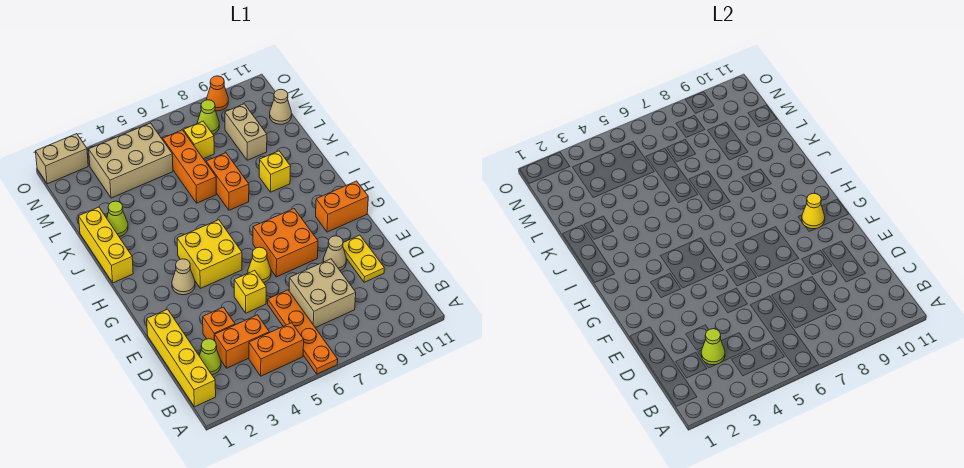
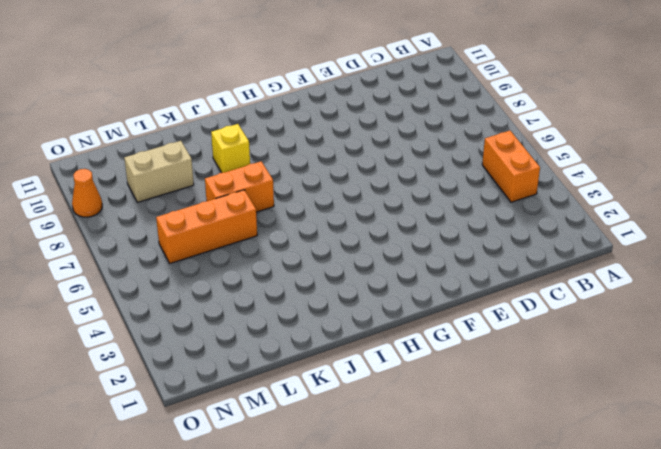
none -> orange plate A6:D6 level 1
none -> yellow brick B1:E1 level 1
none -> lime cone C2 level 1

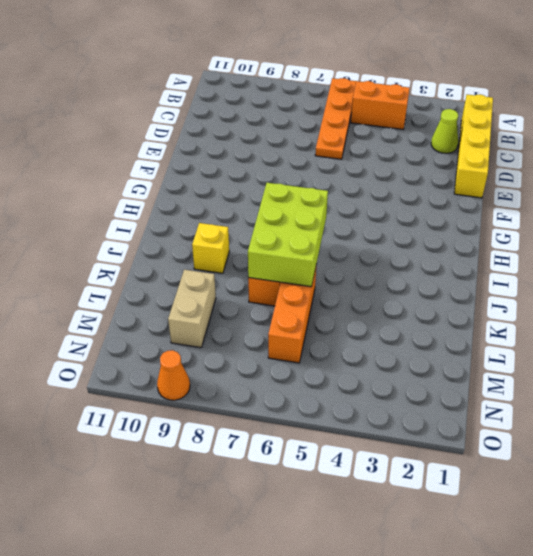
lime brick I6:K7 level 2 -> none
none -> orange brick C3:C4 level 1
none -> tan brick C7:D8 level 1
none -> orange brick D3 level 1

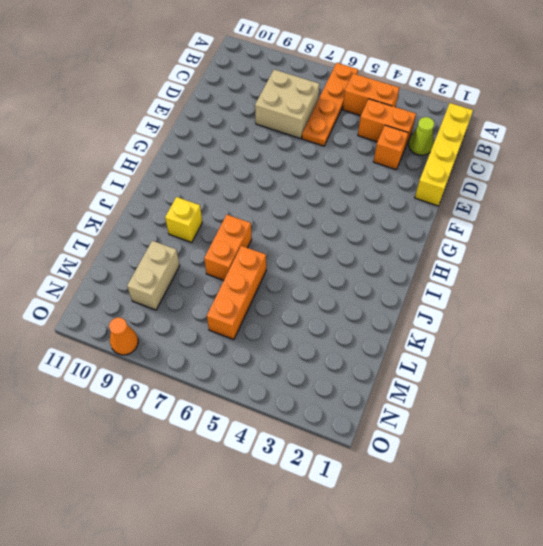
none -> yellow plate D10:E10 level 1
none -> yellow brick E5 level 1
none -> tan cone E9 level 1

